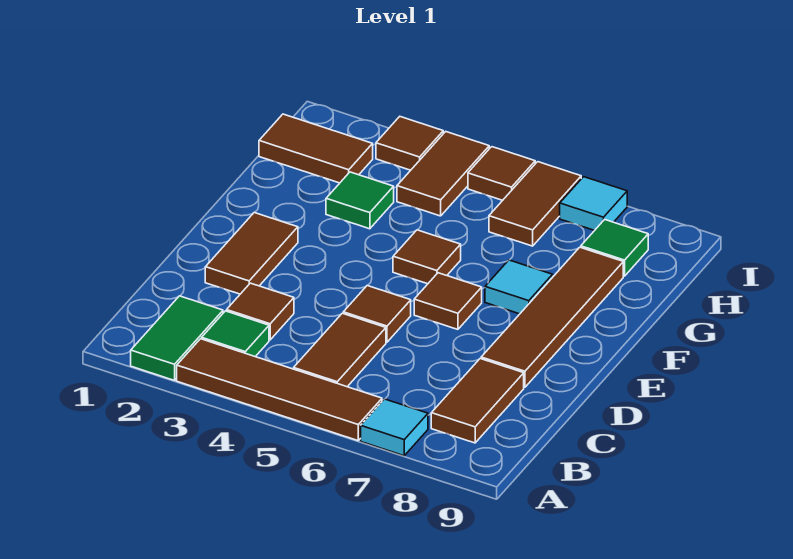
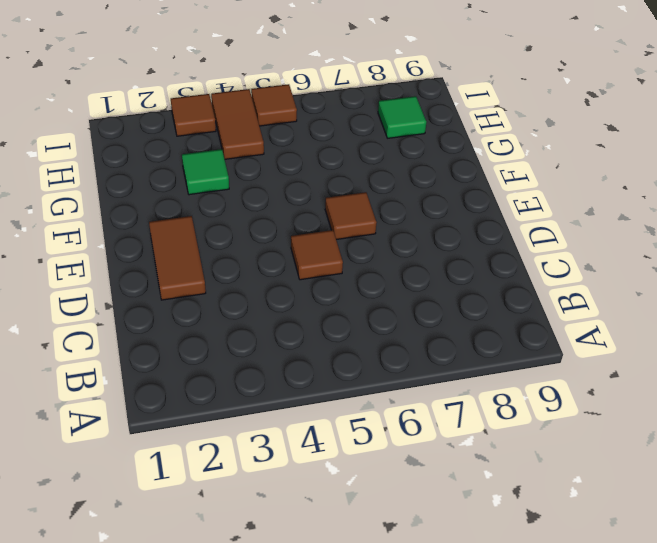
none -> green tile A2:B2 level 1
none -> brown tile A3:A6 level 1
none -> cyan tile A7 level 1

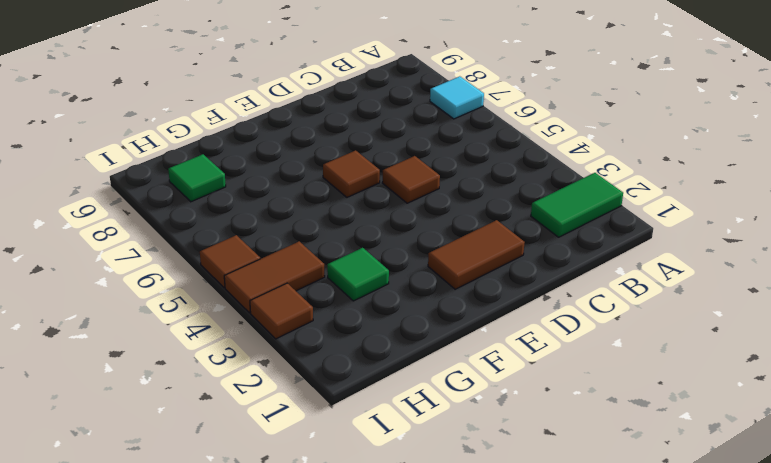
none -> brown tile A3:A6 level 1
none -> green tile B3 level 1
none -> brown tile B5:C5 level 1

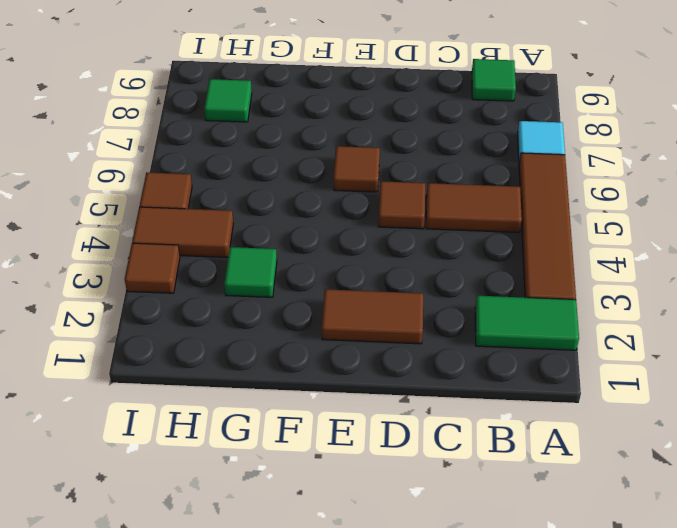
green tile B9 level 1 -> green tile B3 level 1
none -> brown tile B8:C8 level 1
none -> brown tile C3 level 1
none -> brown tile D8:G8 level 1

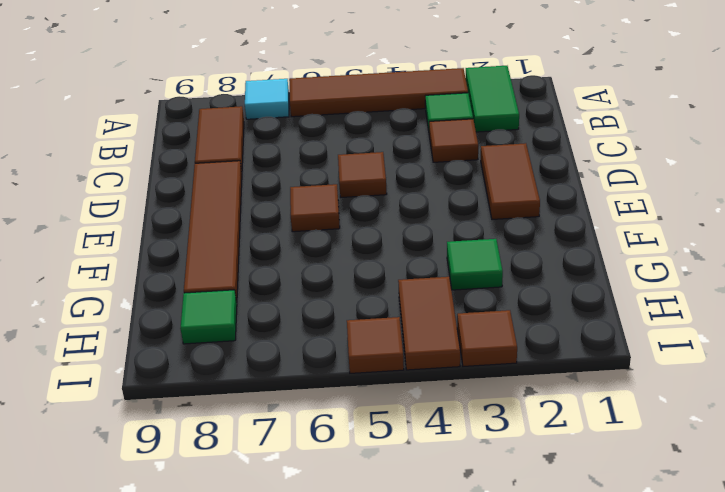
none -> brown tile B5:C5 level 1
none -> brown tile F5 level 1
none -> cyan tile F7 level 1

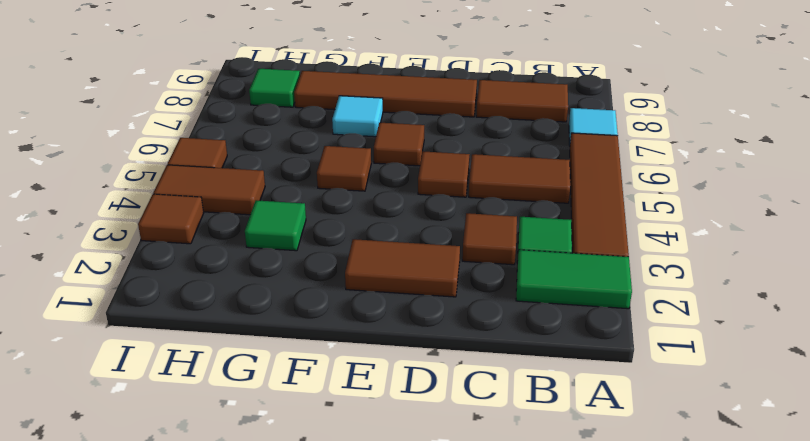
none -> brown tile H1:H2 level 1
none -> brown tile H6:I6 level 1
none -> cyan tile I7 level 1

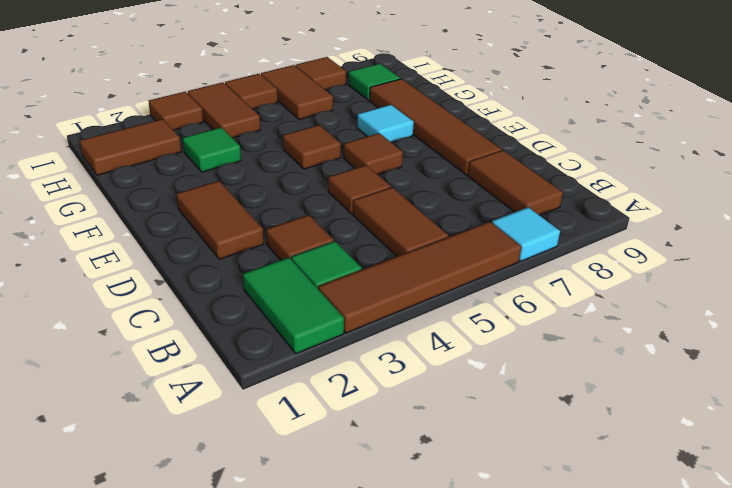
brown tile I7 level 1 -> cyan tile I7 level 1

